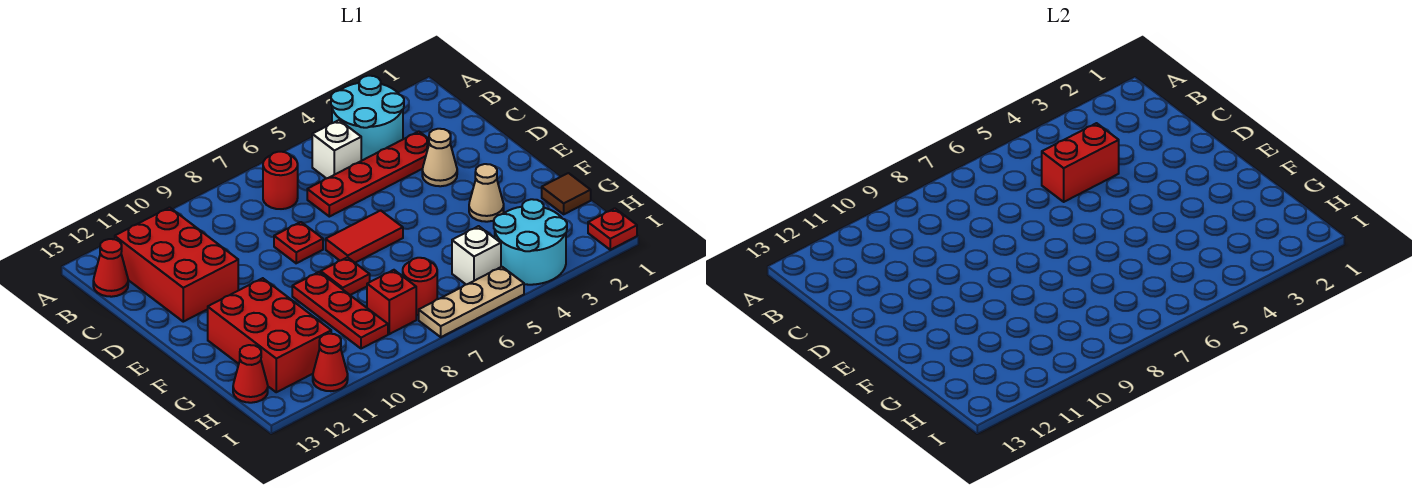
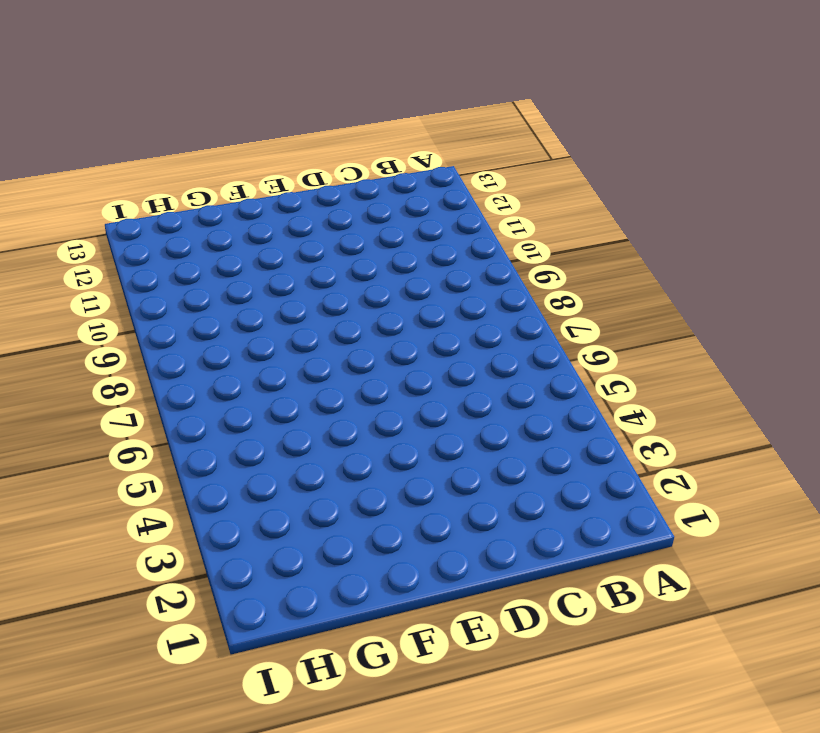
none -> cyan round brick A3:B4 level 1
none -> white brick B5 level 1
none -> red round brick B7 level 1

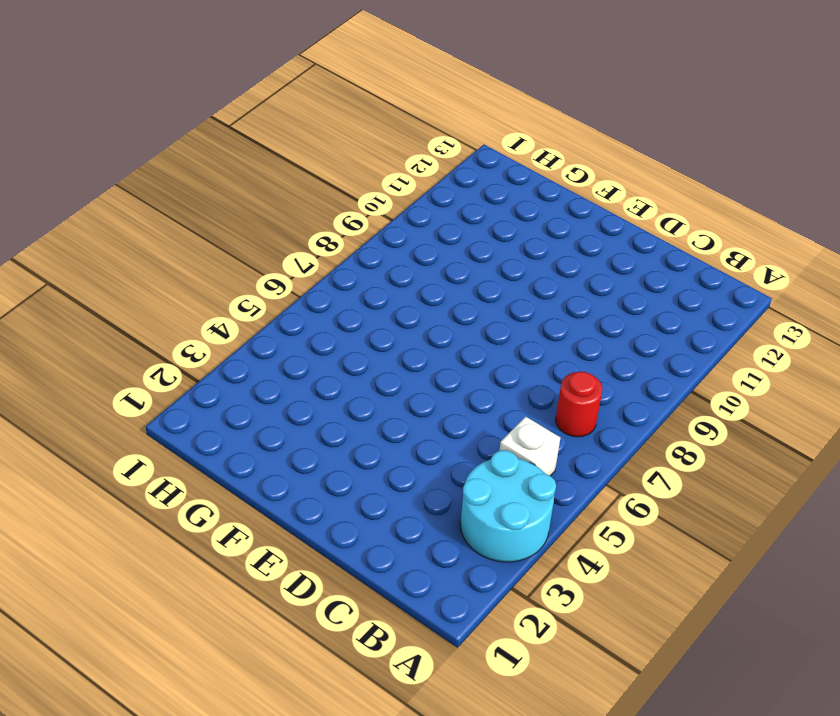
none -> red brick B11:D12 level 1
none -> red cone B13 level 1
none -> red plate C3:C6 level 1

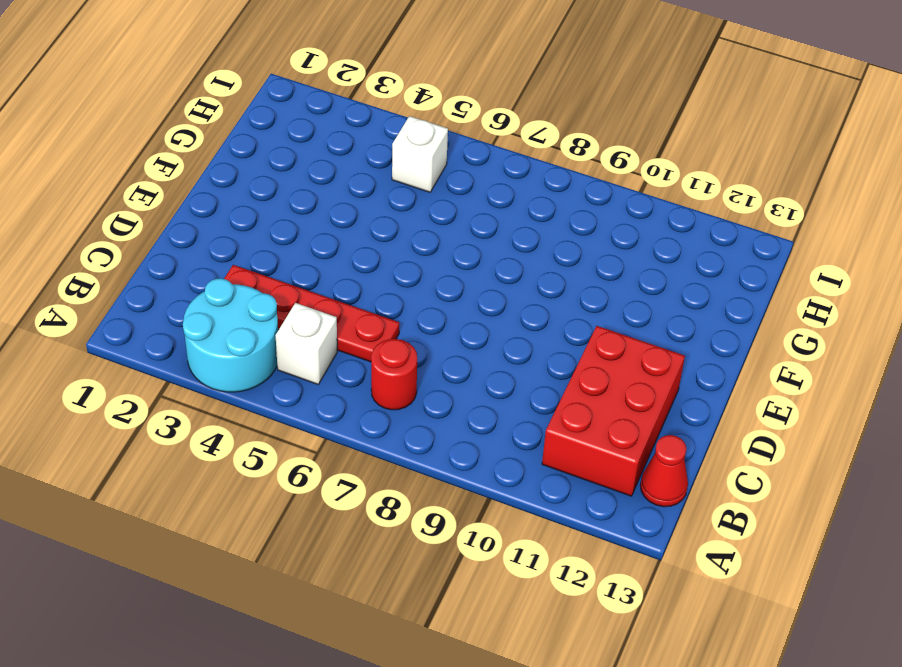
none -> tan cone D3 level 1
none -> red plate D8 level 1
none -> red tile E6:E7 level 1

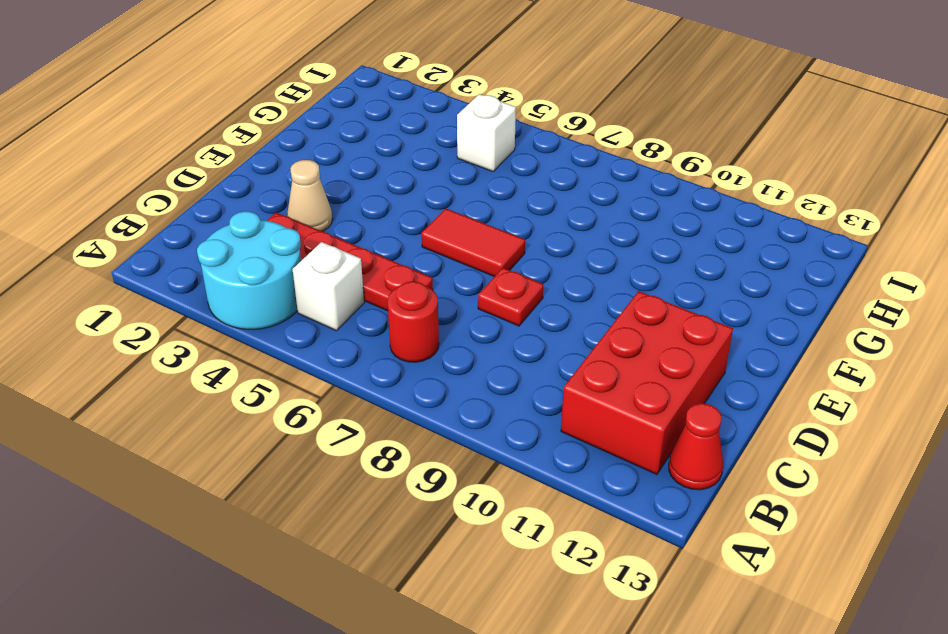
none -> tan cone F3 level 1
none -> red plate F8 level 1
none -> red plate F9:H9 level 1

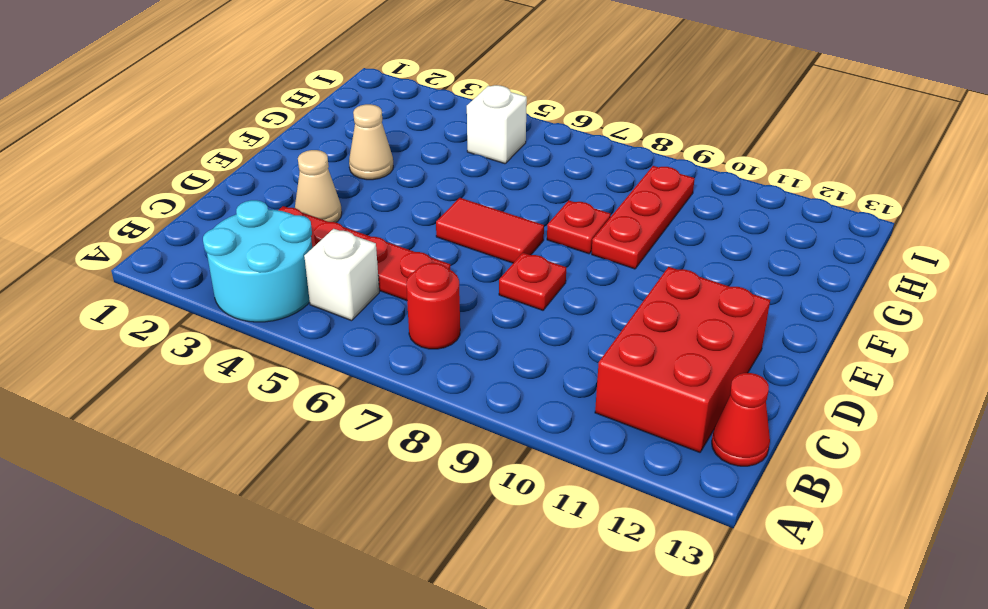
none -> red brick F11:H12 level 1
none -> brown tile G1 level 1
none -> cyan round brick H3:I4 level 1

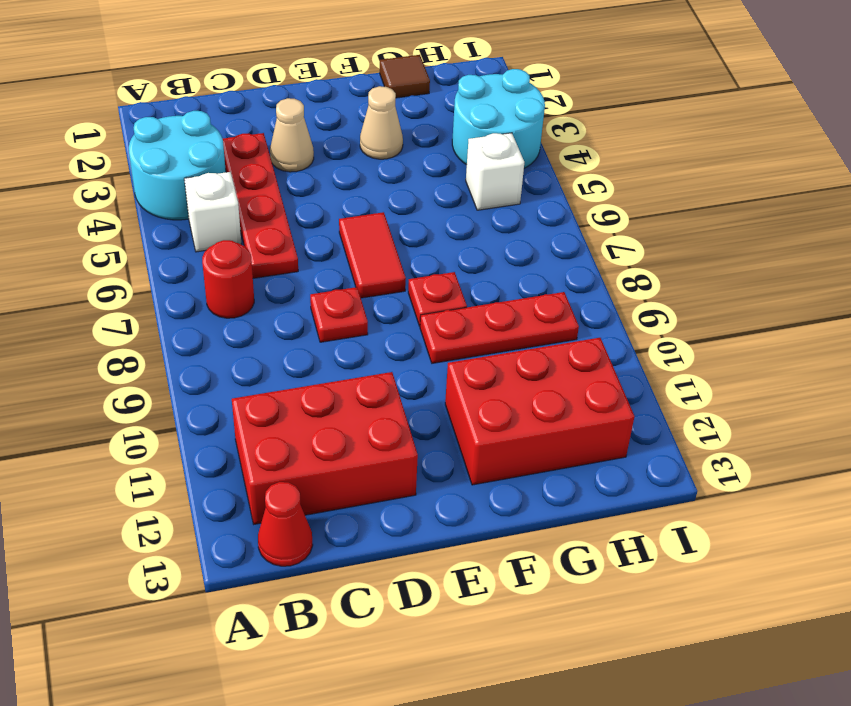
none -> red round brick H7 level 1
none -> red brick H8 level 1
none -> red cone H13 level 1

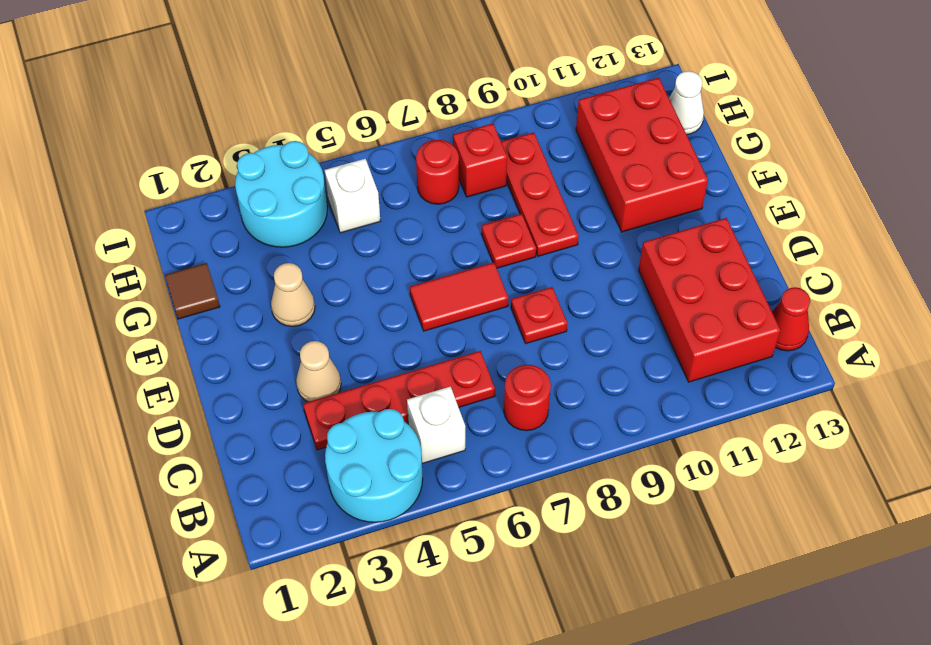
white cone H13 level 1 -> red cone H13 level 1
none -> red plate I1 level 1
none -> tan plate I5:I7 level 1
none -> red cone I11 level 1

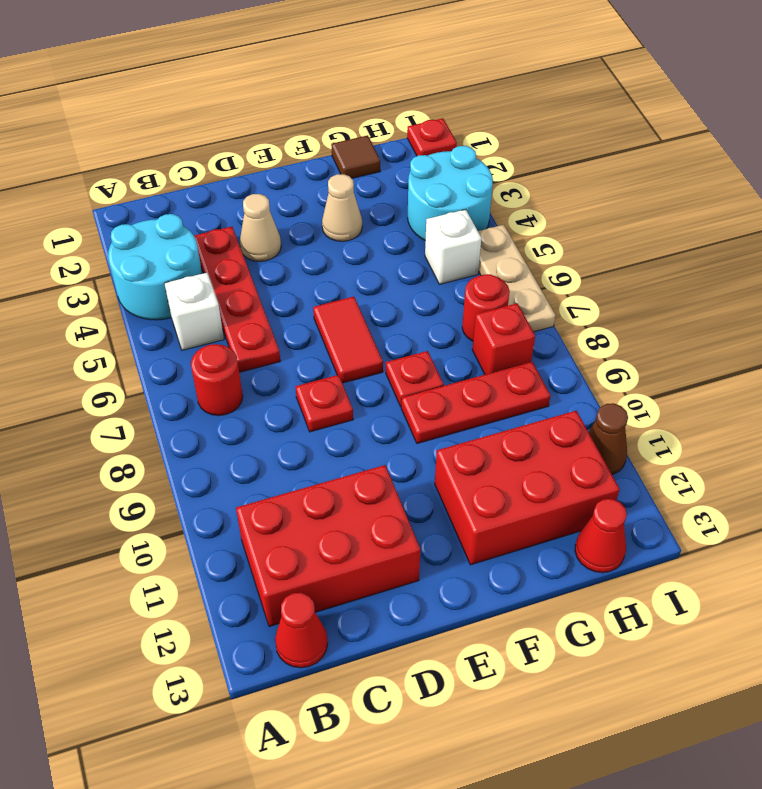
brown cone I11 level 1 -> red cone I11 level 1
none -> red brick C4:C5 level 2

